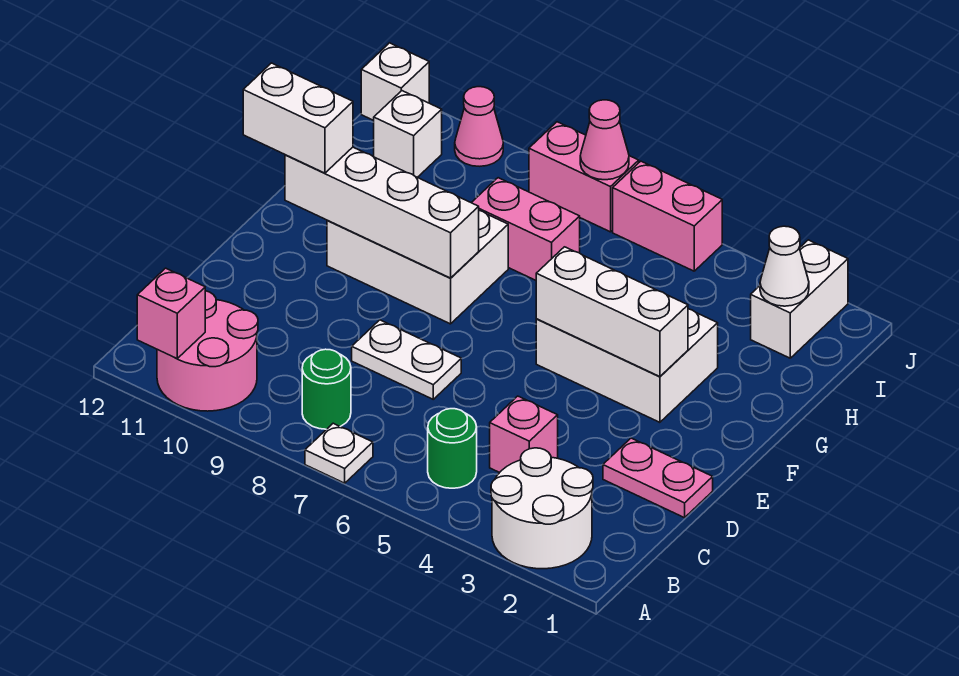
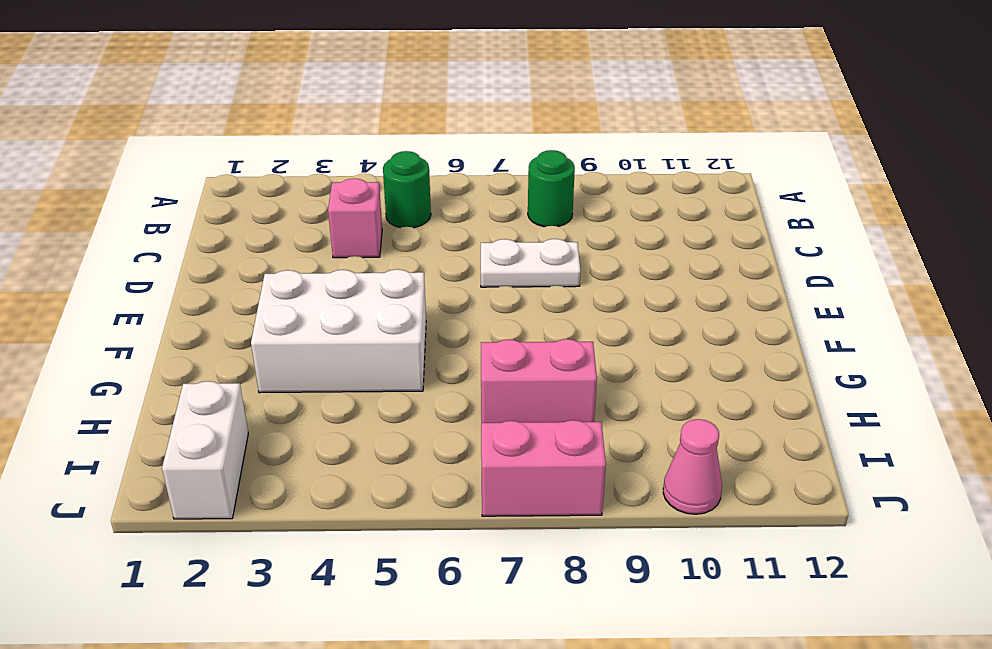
none -> white round brick A2:B3 level 1
none -> white plate A7 level 1
none -> pink round brick A10:B11 level 1

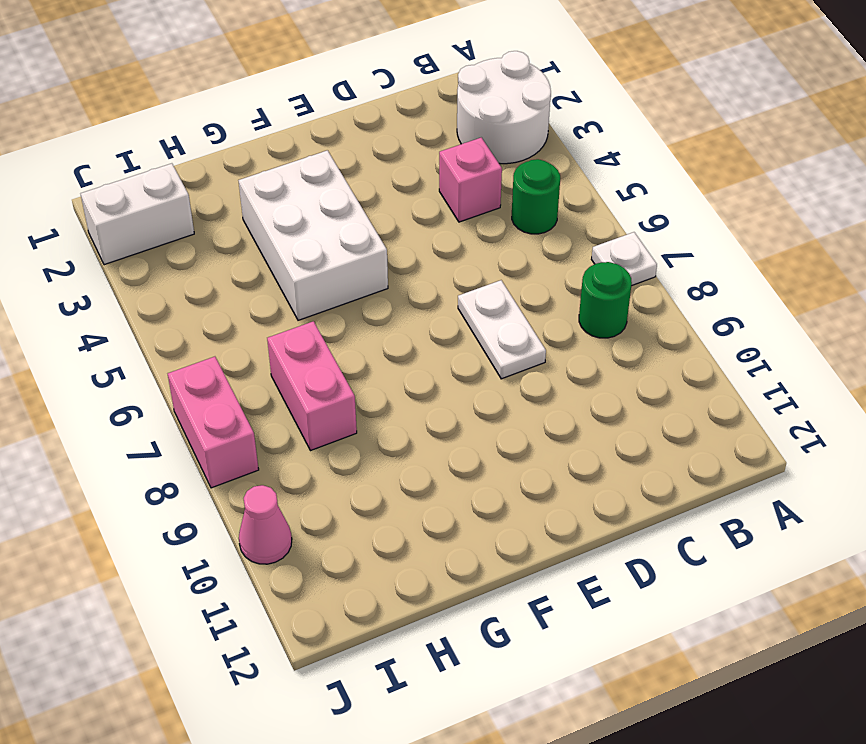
none -> pink round brick A10:B11 level 1
none -> pink plate D1:D2 level 1
none -> white brick F8:G10 level 1

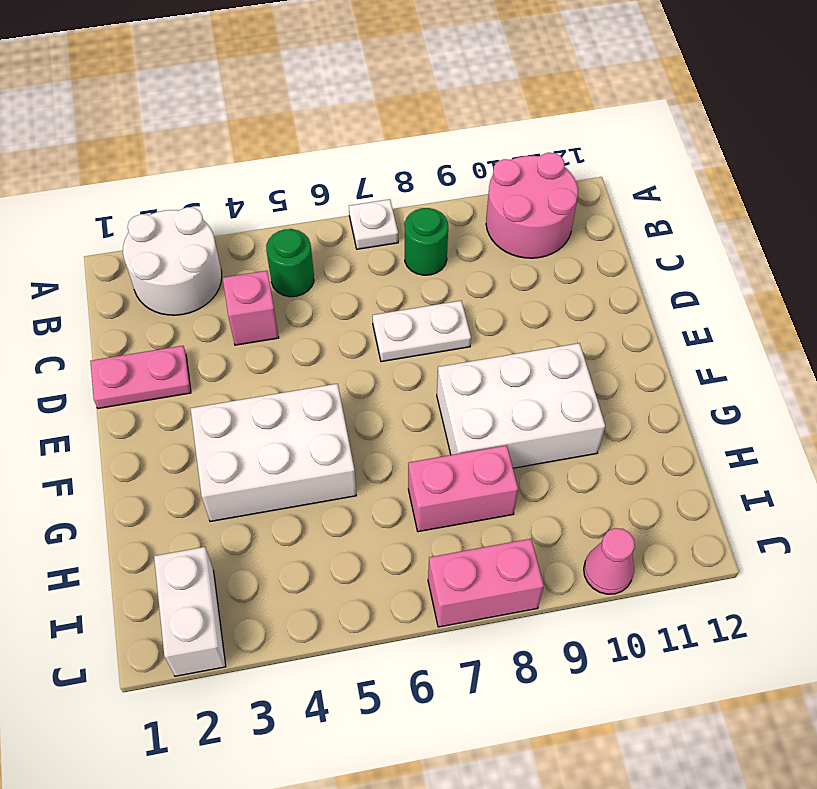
none -> white brick I11 level 1
none -> pink brick J5:J6 level 1
none -> white brick J12 level 1

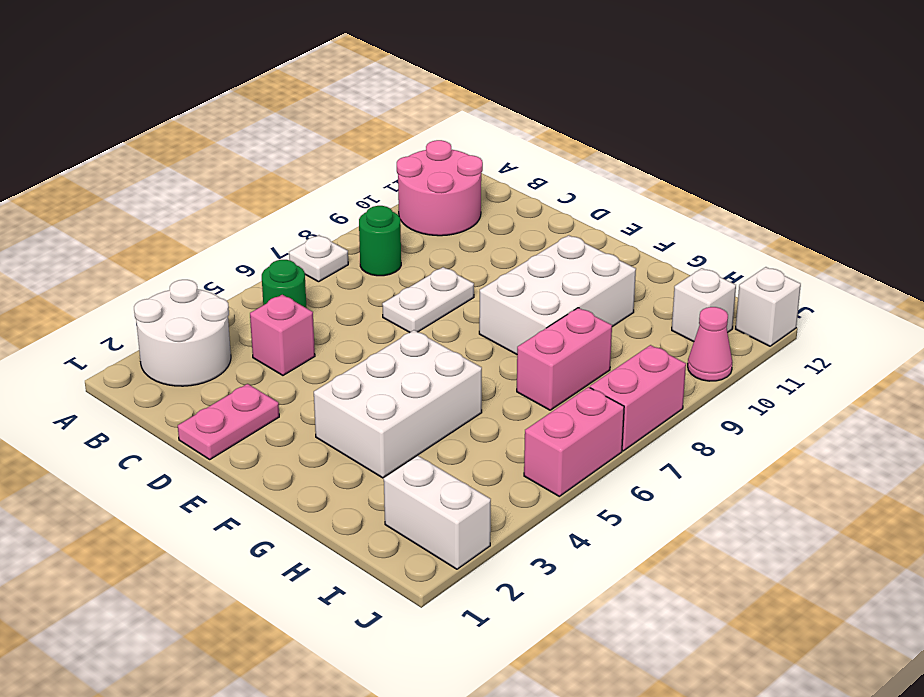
none -> pink brick A11 level 2
none -> white brick F3:F5 level 2
none -> white brick F8:F11 level 2

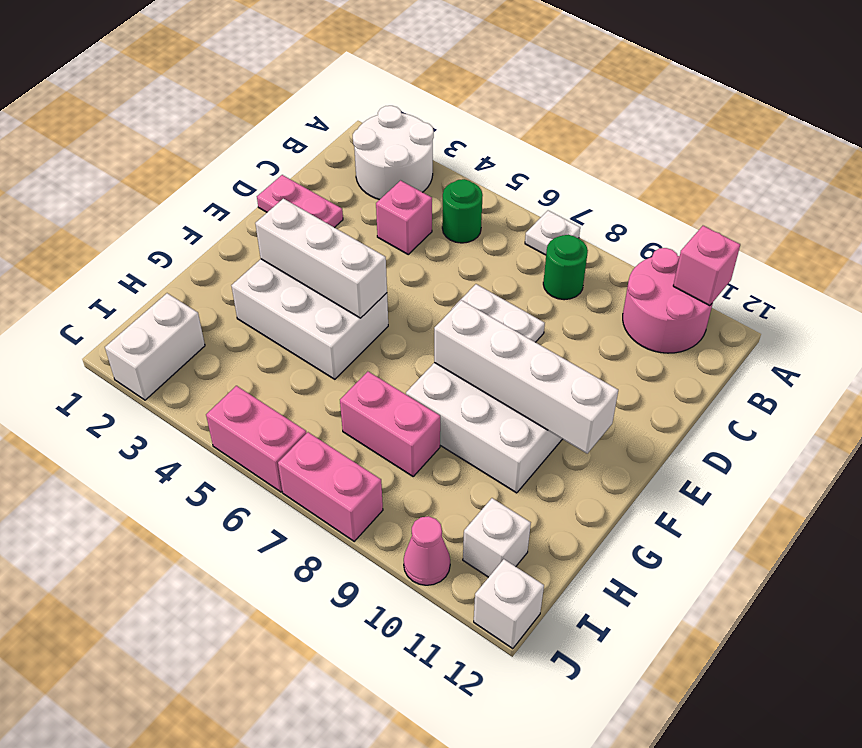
none -> white cone I2 level 2
none -> pink cone J7 level 2
none -> white brick F11:F12 level 3

